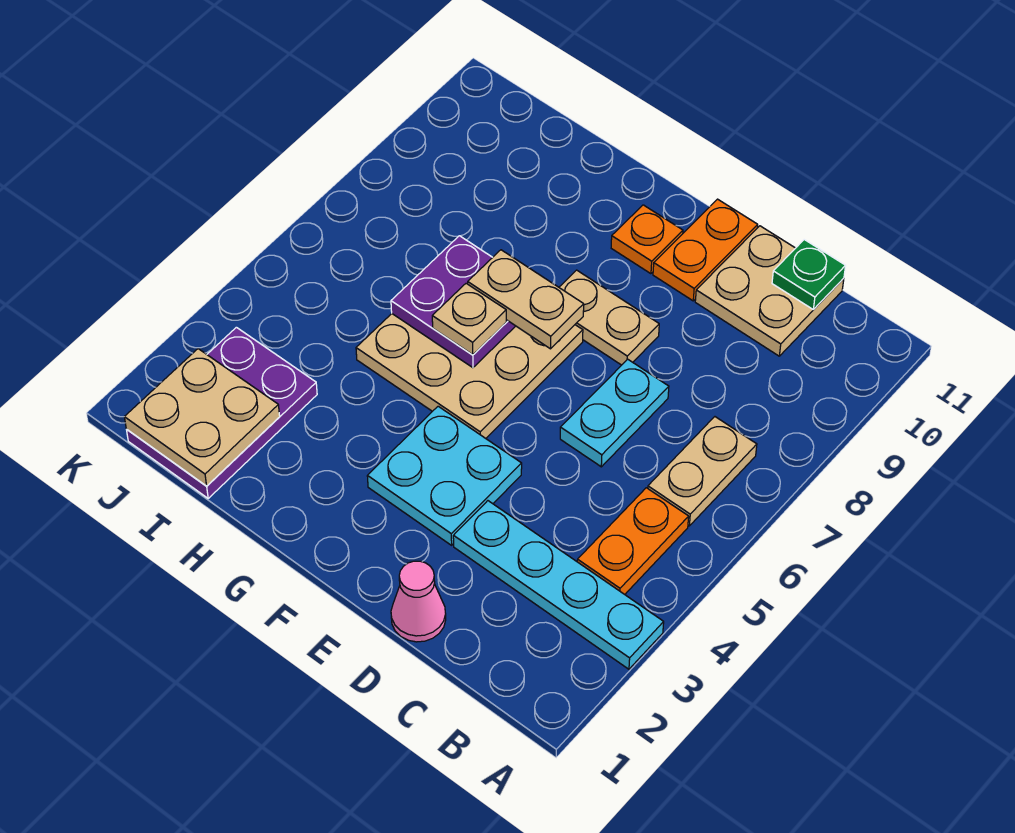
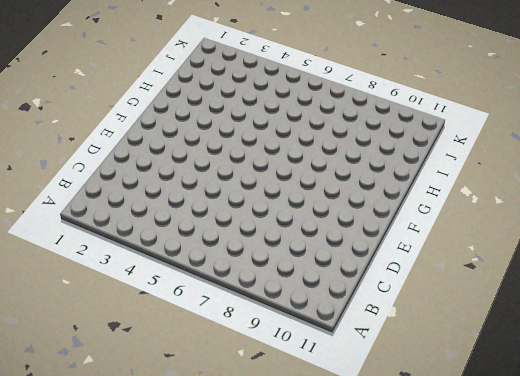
none -> cyan plate A3:D3 level 1
none -> orange plate B4:B5 level 1
none -> tan plate B6:B7 level 1

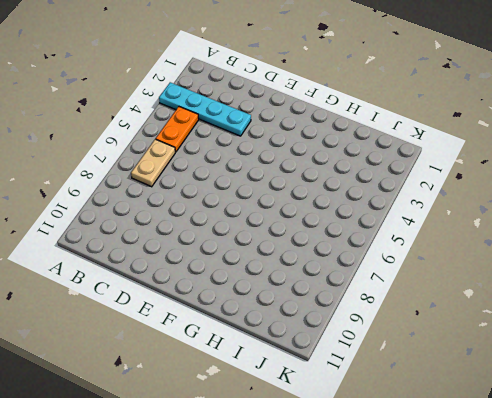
none -> tan plate C10:D11 level 1
none -> pink cone D1 level 1
none -> cyan plate D6:D7 level 1

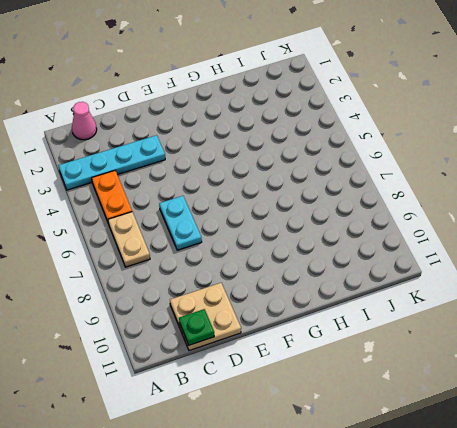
pink cone B1 level 1 -> pink cone D1 level 1
none -> cyan plate E3:F4 level 1
none -> tan plate E8:F8 level 1
none -> orange plate E10:E11 level 1

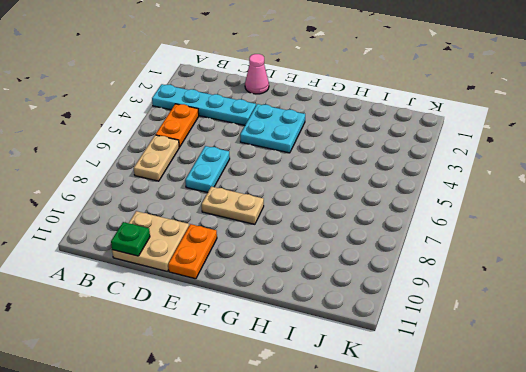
none -> tan plate F5:H7 level 1
none -> orange plate F10 level 1
none -> purple plate I1:J3 level 1

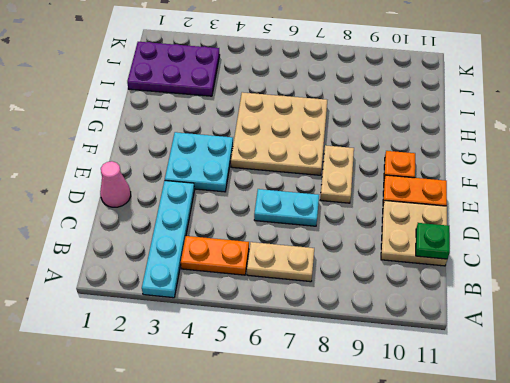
none -> purple plate G6:H7 level 2
none -> tan plate I1:J2 level 2
none -> tan plate F7:G7 level 3

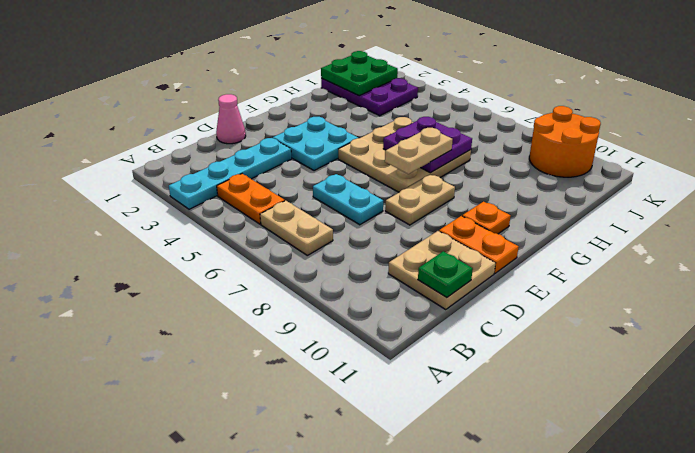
green plate I1:J2 level 2 -> tan plate I1:J2 level 2
orange round brick J9:K10 level 1 -> none
none -> tan plate G6 level 3

